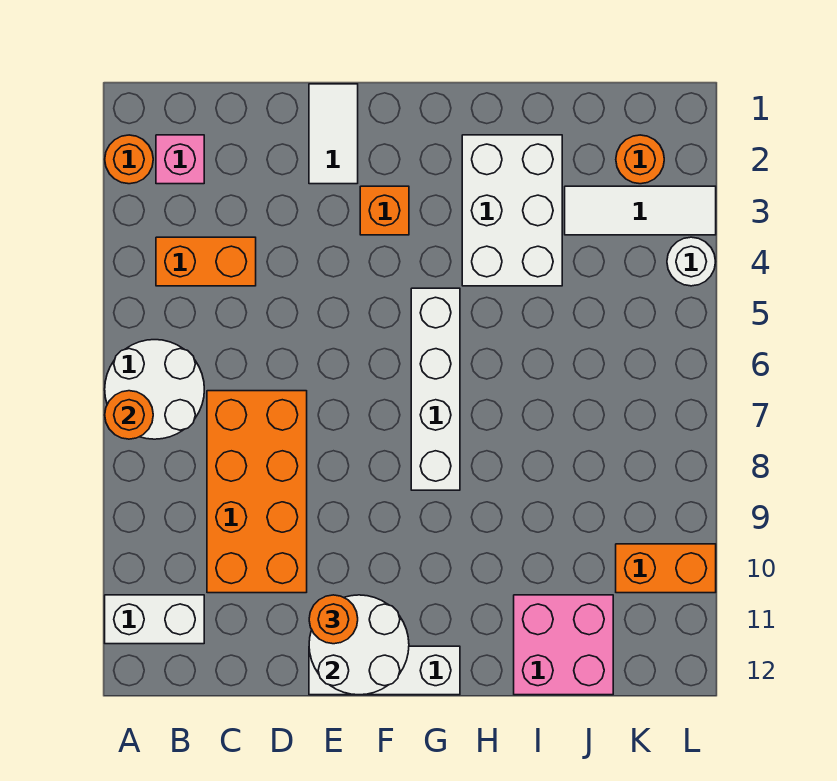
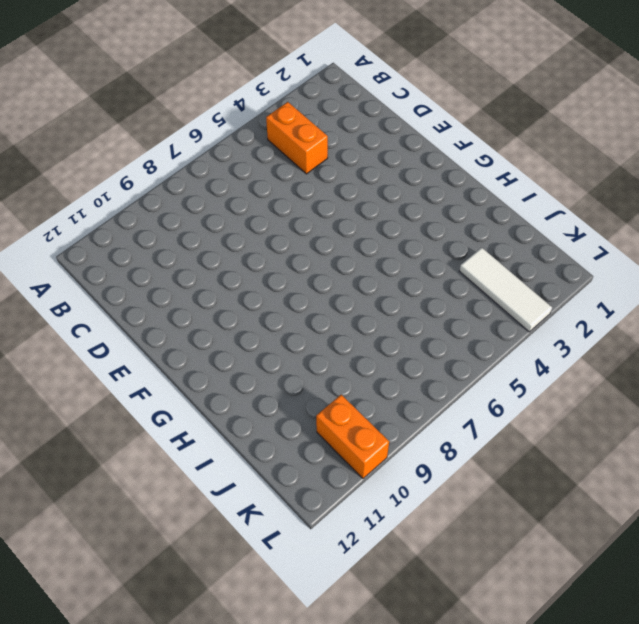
none -> orange round brick A2 level 1
none -> white round brick A6:B7 level 1
none -> white brick A11:B11 level 1

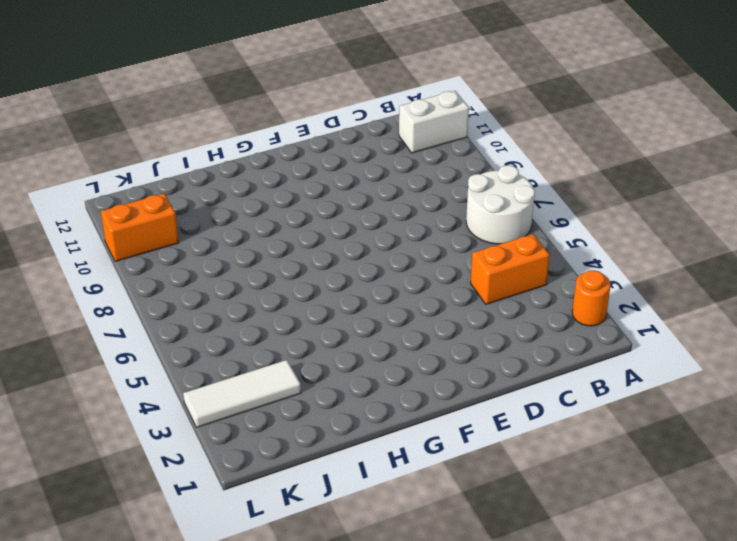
none -> pink brick B2 level 1
none -> orange brick C7:D10 level 1
none -> white tile E1:E2 level 1

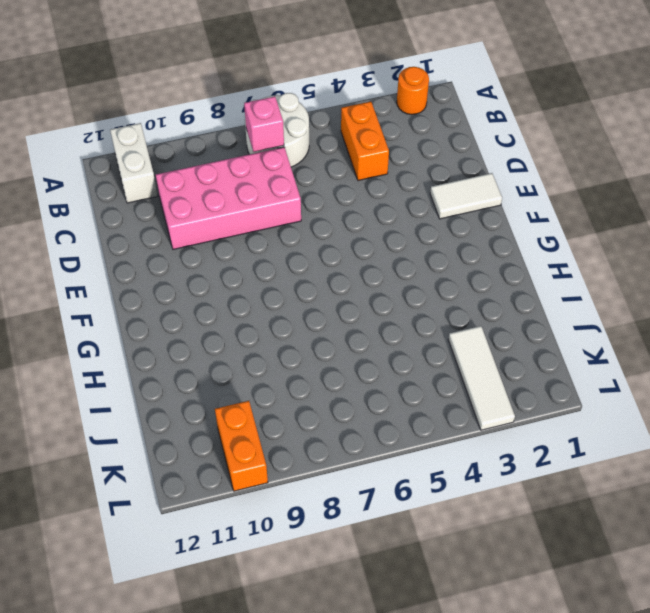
pink brick B7 level 2 -> pink brick B2 level 1
pink brick C7:D10 level 1 -> orange brick C7:D10 level 1
none -> white brick E12:G12 level 1
none -> orange brick F3 level 1
none -> white brick G5:G8 level 1

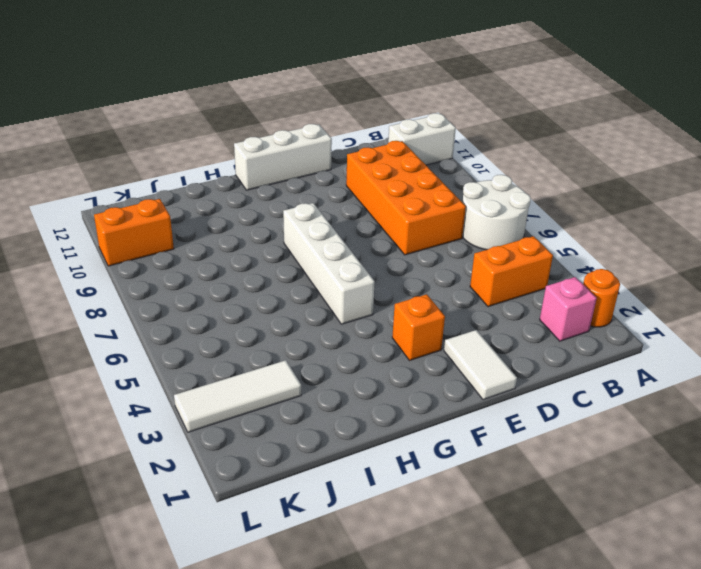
none -> white brick H2:I4 level 1
none -> pink brick I11:J12 level 1
none -> orange round brick K2 level 1

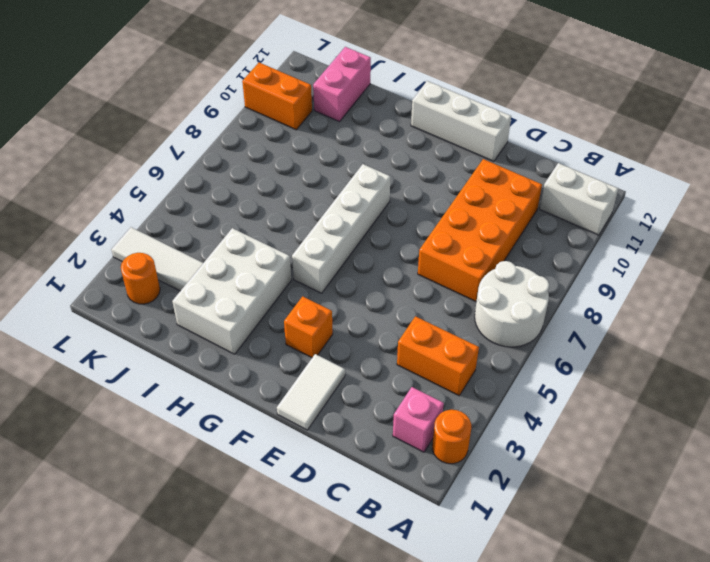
pink brick J11:J12 level 1 -> pink brick I11:J12 level 1
none -> white round brick L4 level 1
none -> orange round brick A7 level 2
none -> white round brick E11:F12 level 2

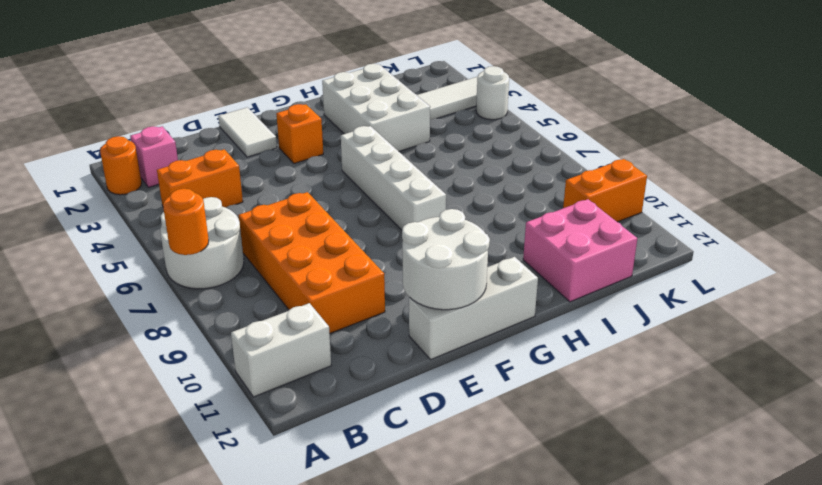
none -> orange round brick K2 level 1
none -> orange round brick E11 level 3

